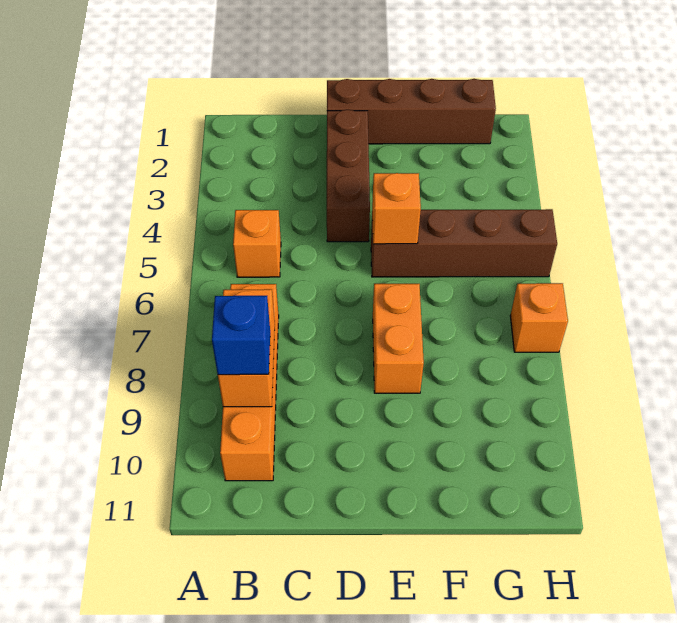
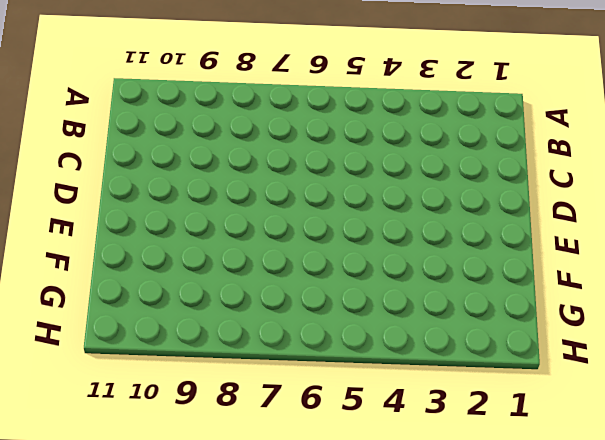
none -> orange brick B5 level 1
none -> orange brick B7:B10 level 1

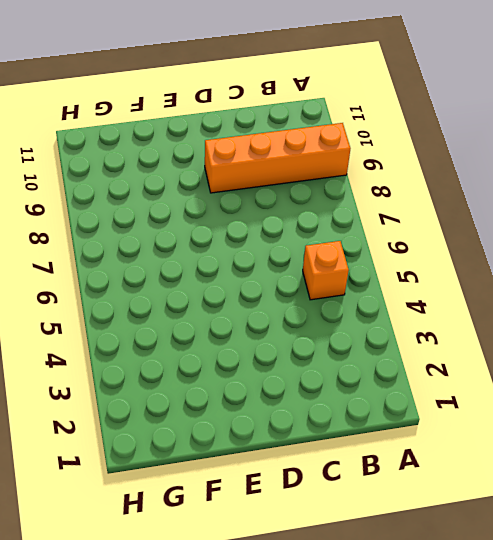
orange brick A9:D9 level 1 -> orange brick B7:B10 level 1
none -> brown brick D1:G1 level 1
none -> brown brick D2:D4 level 1

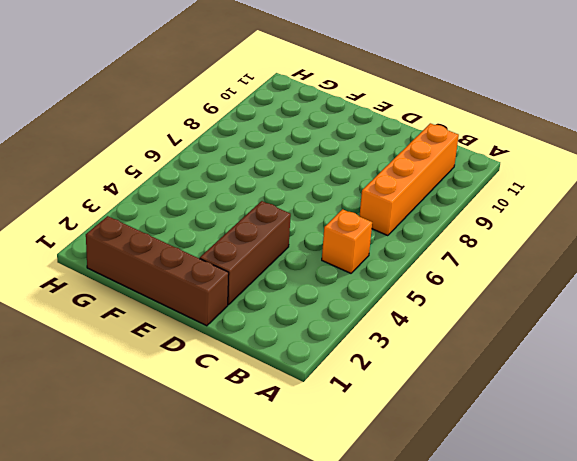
none -> brown brick E5:H5 level 1
none -> orange brick E7:E8 level 1

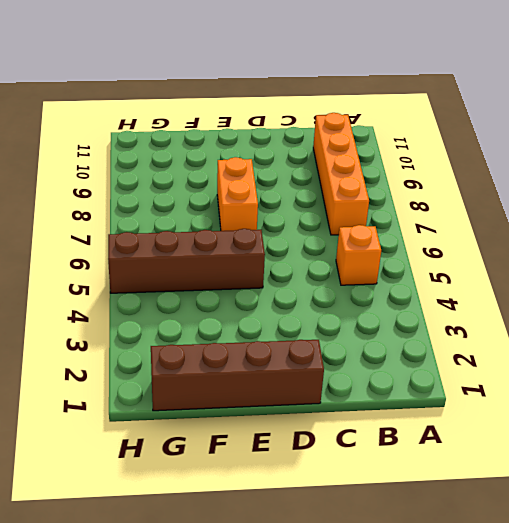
none -> brown brick D2:D4 level 1
none -> orange brick H7 level 1

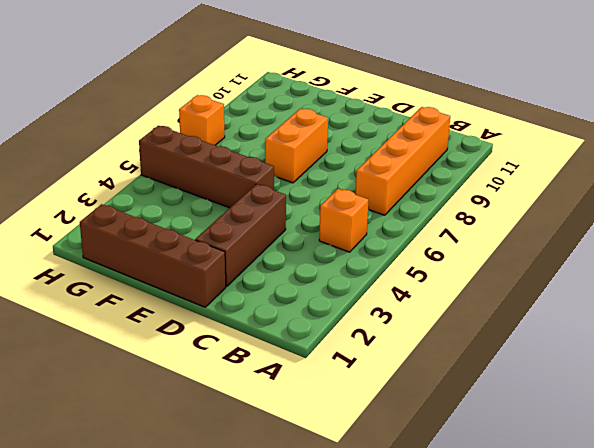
none -> orange brick B8:B9 level 2
none -> orange brick E5 level 2

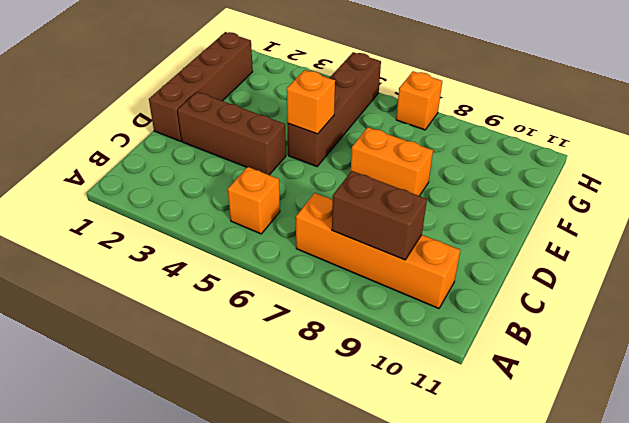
brown brick B8:B9 level 2 -> orange brick B8:B9 level 2
none -> blue brick B9 level 3

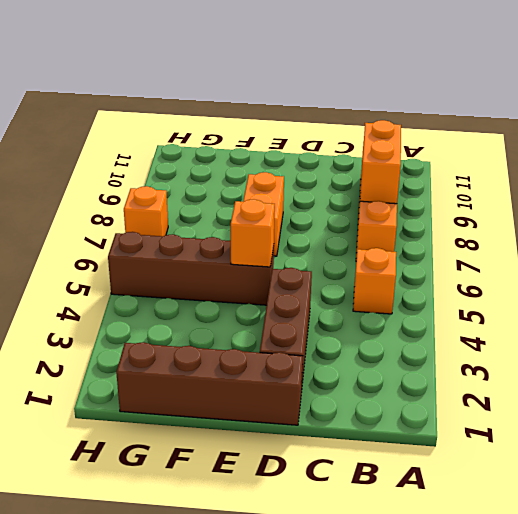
none -> blue brick B9 level 3

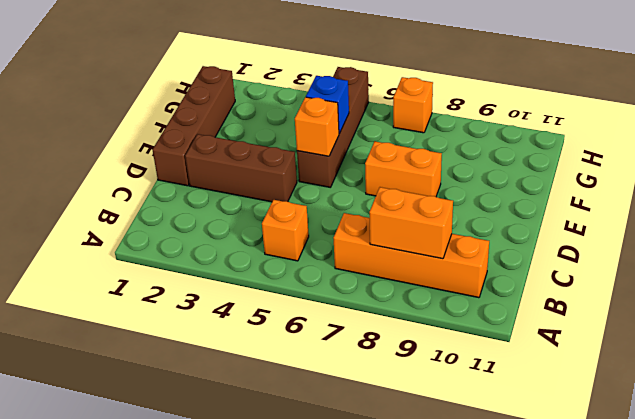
blue brick F5 level 2 -> blue brick B9 level 3

